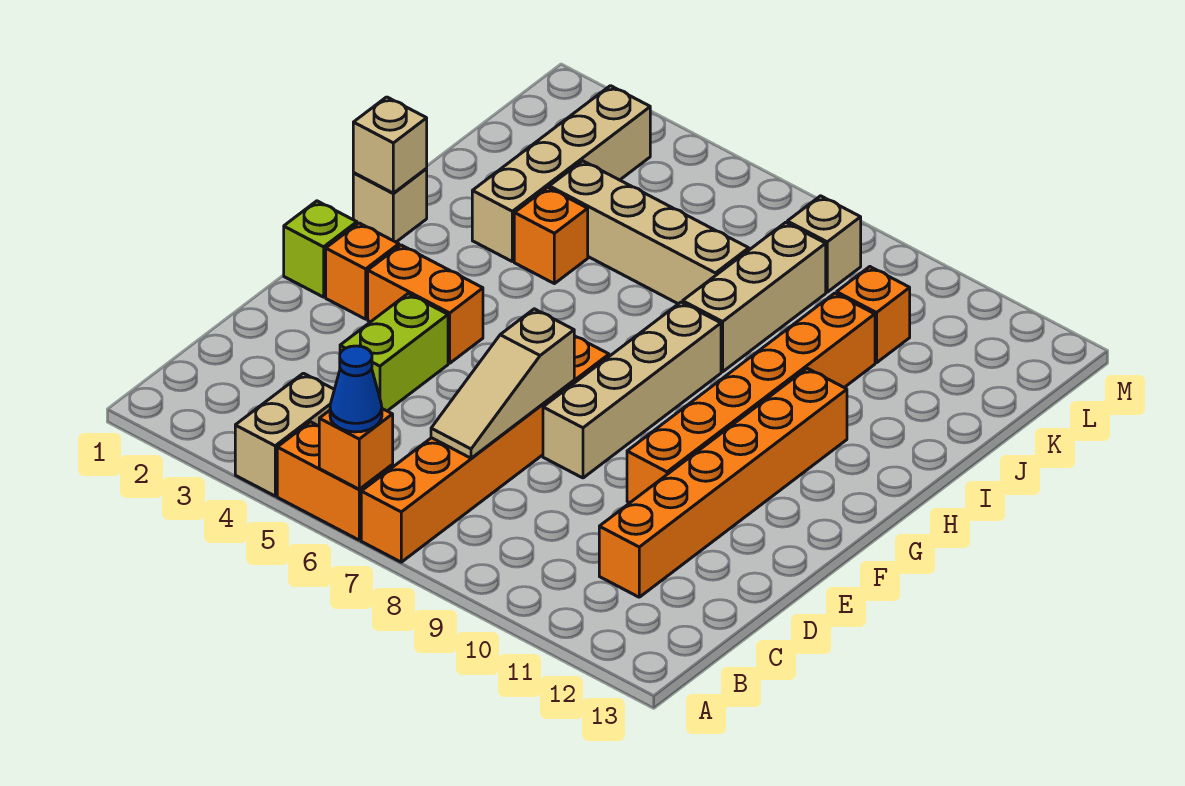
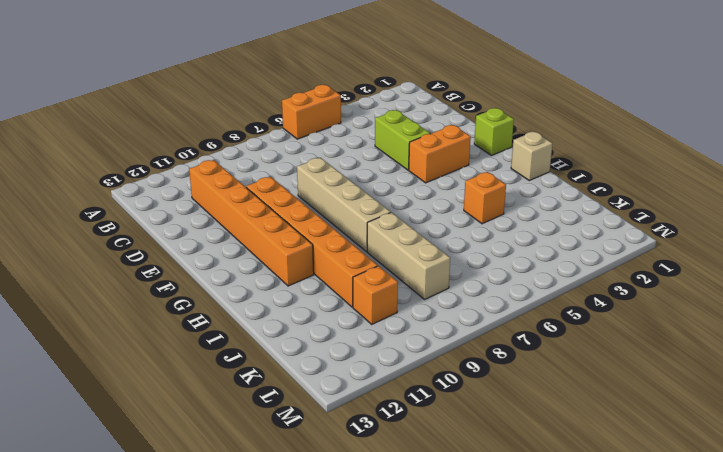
none -> tan brick A4:B4 level 1
none -> orange brick A7:F7 level 1
none -> orange brick F2 level 1

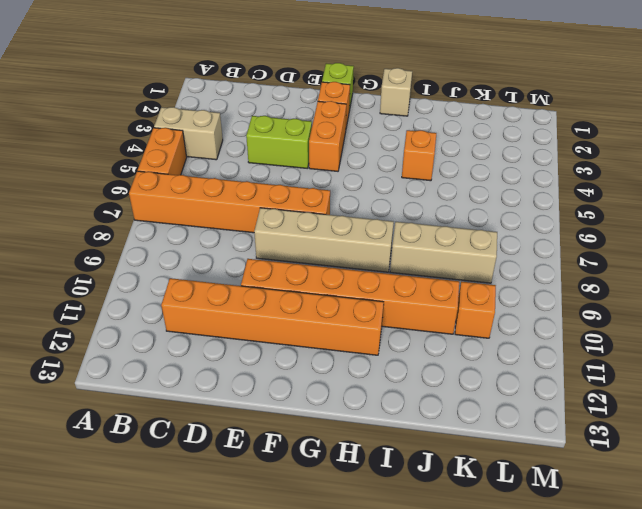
none -> tan brick I3:L3 level 1
none -> tan brick J4:J7 level 1
none -> tan brick L8 level 1

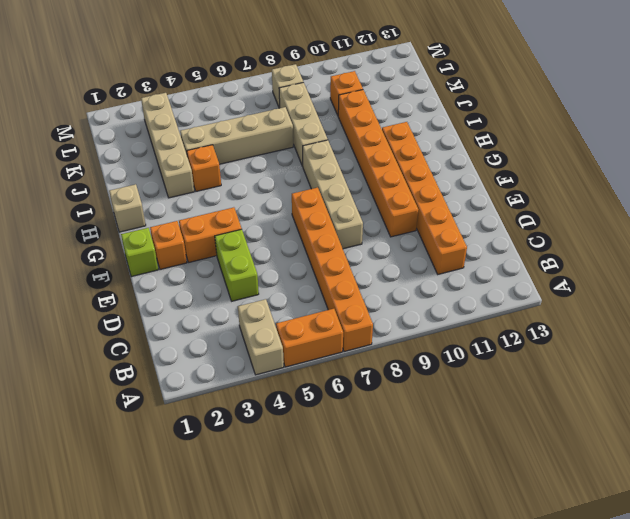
none -> orange brick A6 level 2
none -> tan slope C7:E7 level 2 top E
none -> tan brick H1 level 2

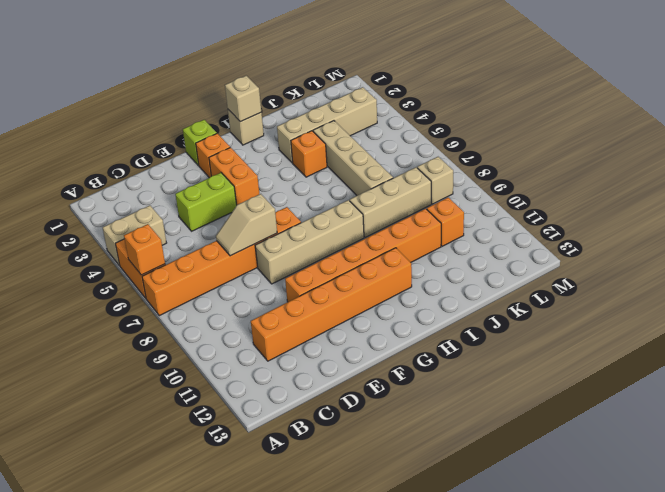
tan slope D7:E7 level 2 top E -> tan slope C7:E7 level 2 top E
none -> blue cone A6 level 3

